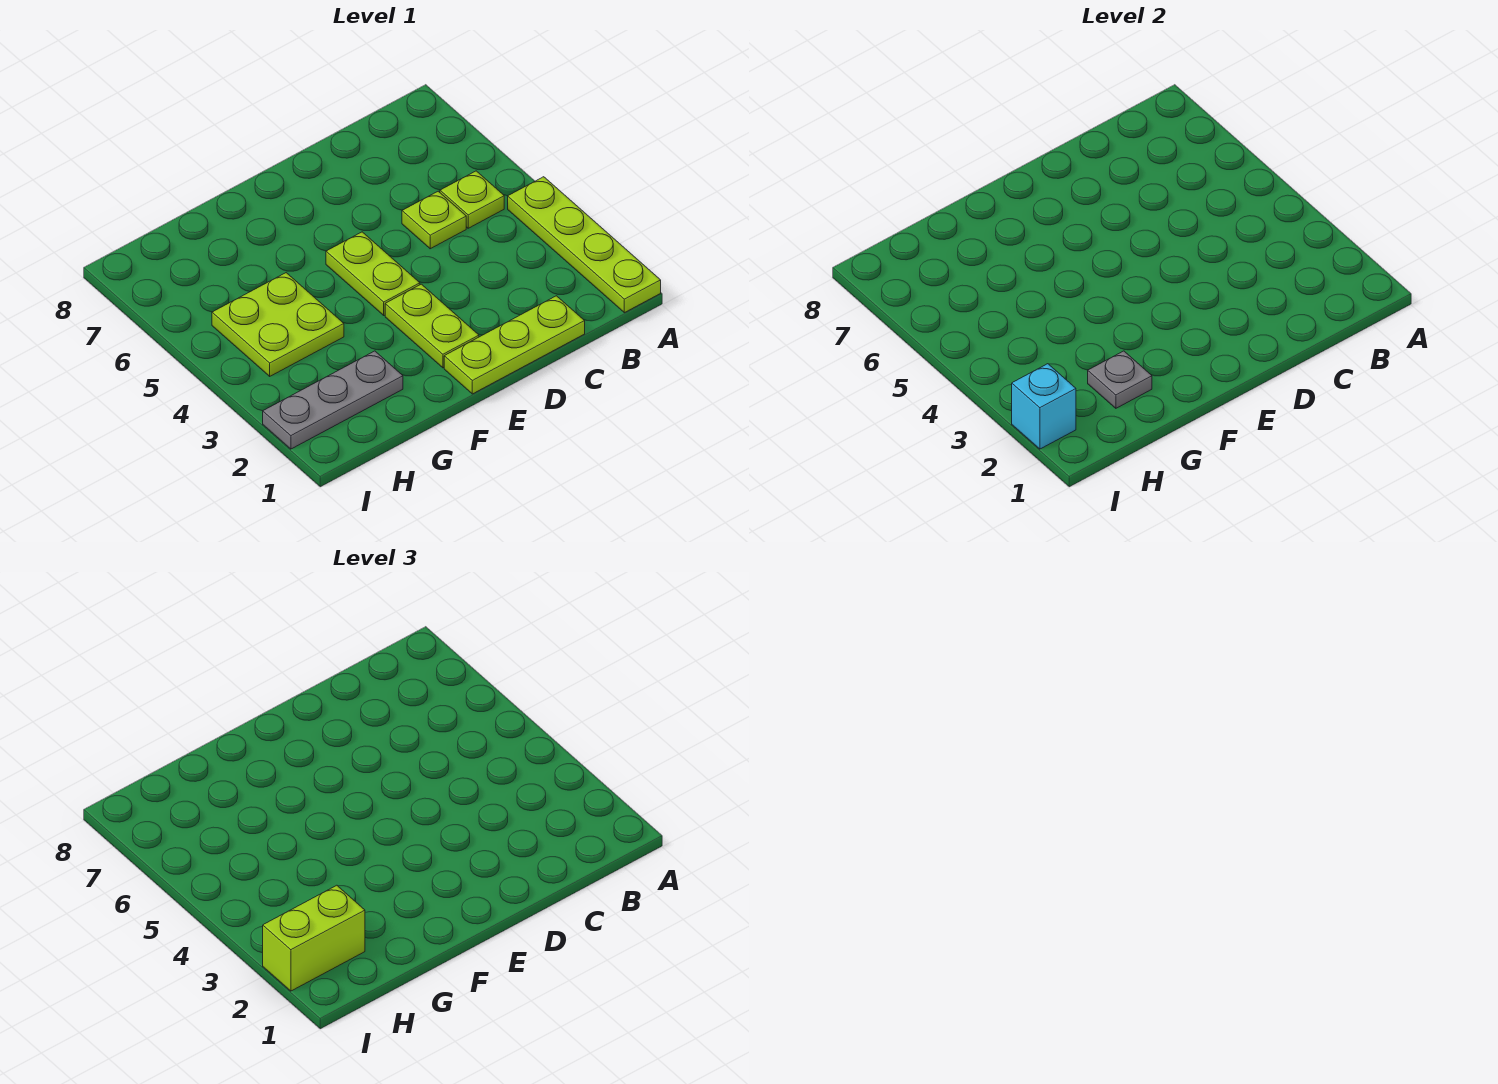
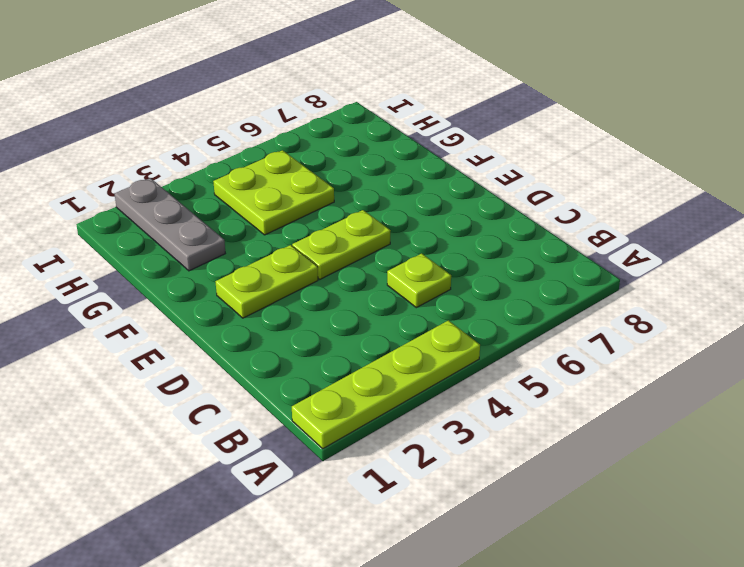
none -> lime plate B5 level 1
none -> lime plate C1:E1 level 1

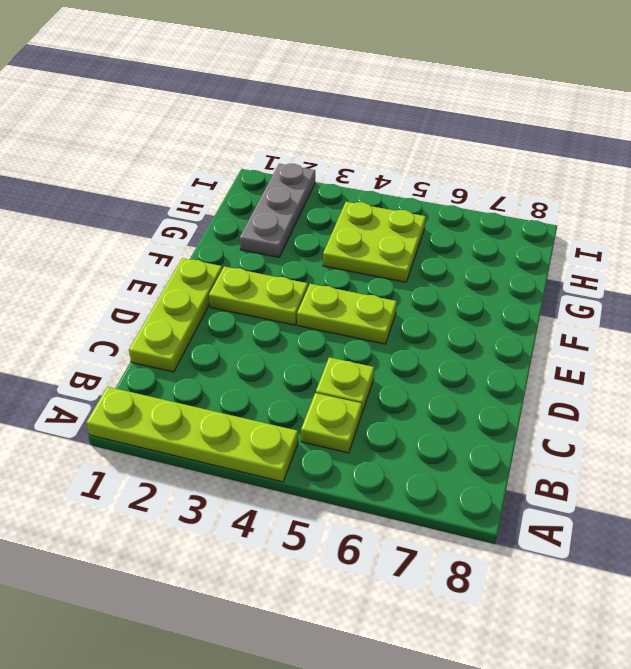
none -> grey plate G2 level 2
none -> cyan brick I2 level 2

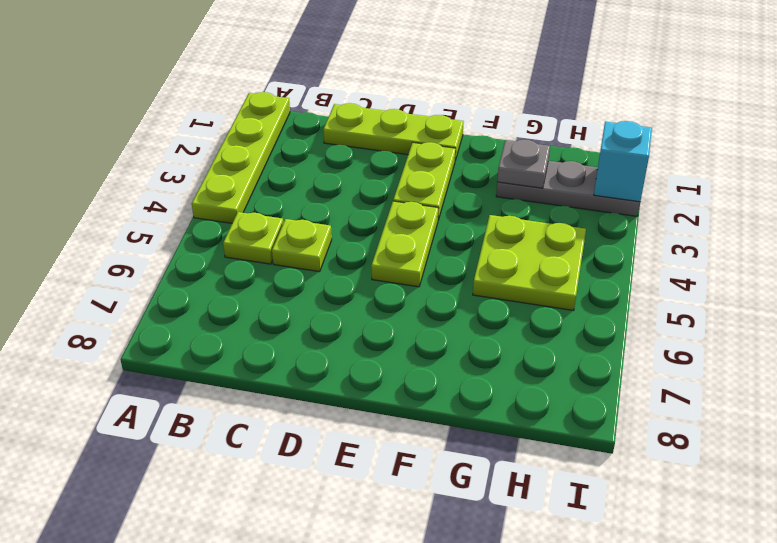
none -> lime brick H2:I2 level 3

